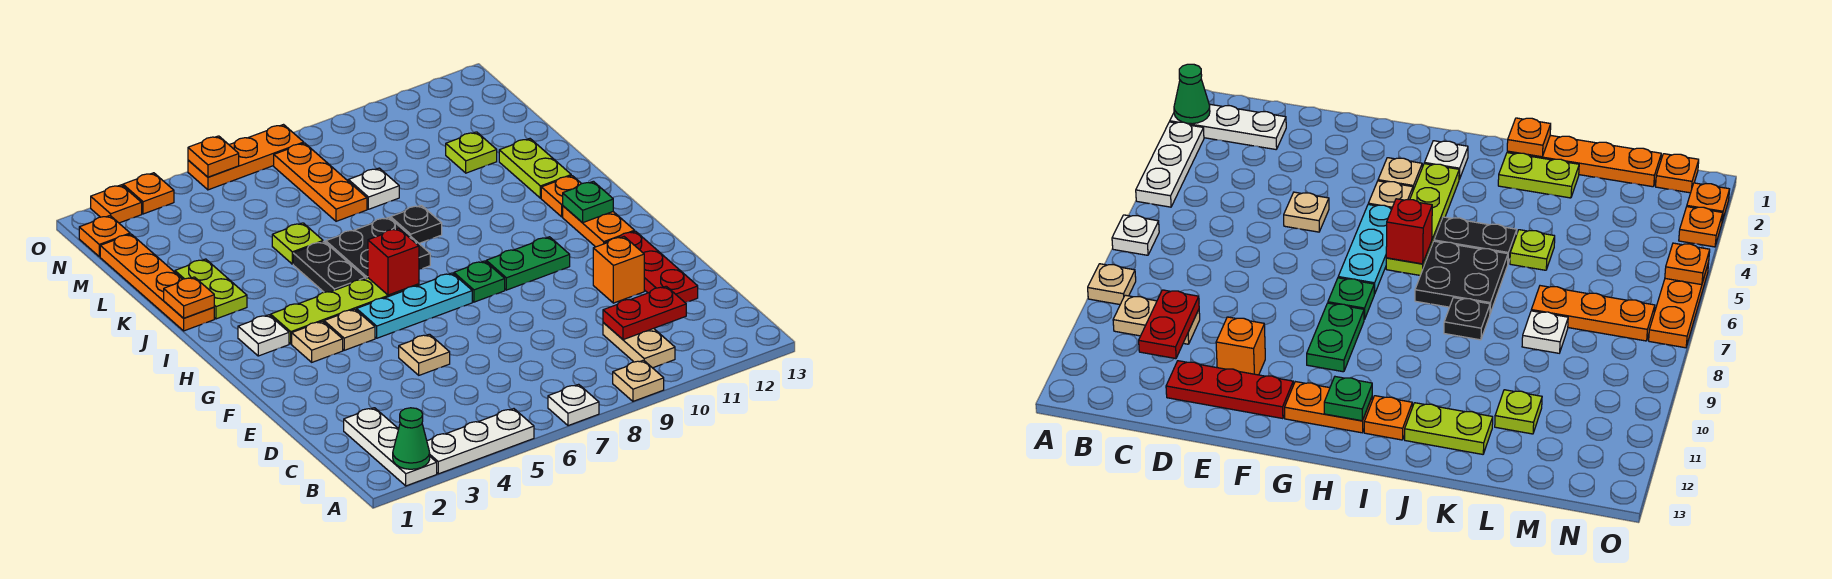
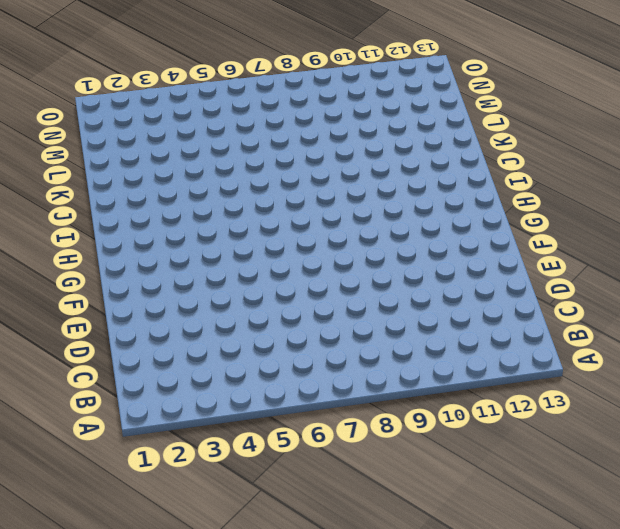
none -> white plate A2:C2 level 1
none -> white plate A3:A5 level 1
none -> white plate A7 level 1
none -> tan plate A9 level 1

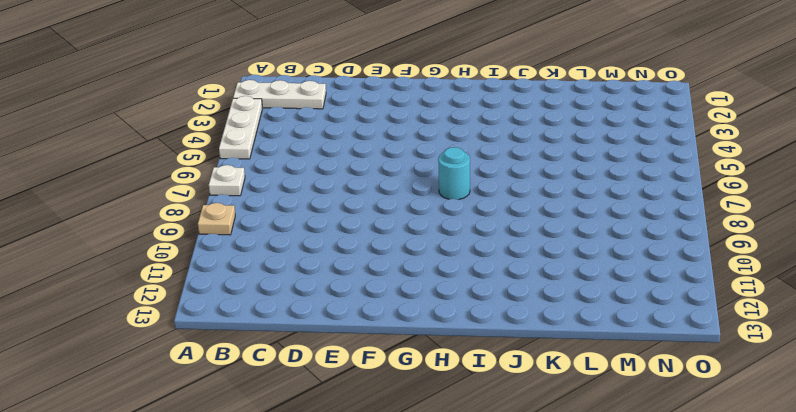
cyan round brick H7 level 1 -> none
none -> tan plate B10:C10 level 1
none -> red plate D12:F12 level 1
none -> tan plate E5 level 1
none -> orange brick E11 level 1

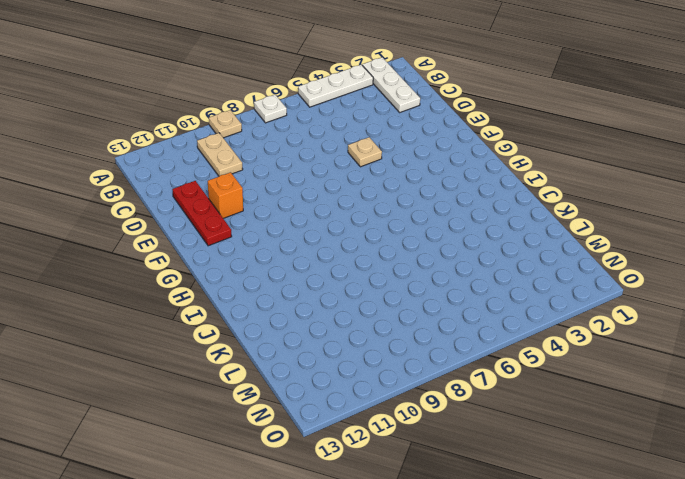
none -> tan plate G3 level 1
none -> tan plate G4 level 1
none -> cyan plate G5:G7 level 1
none -> green plate G8 level 1

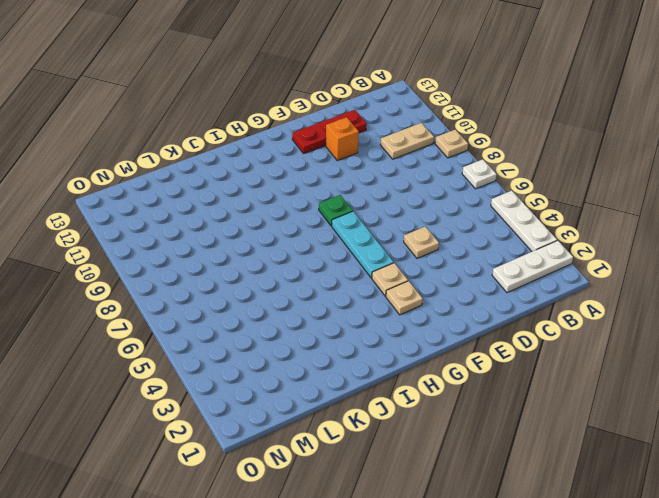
none -> green plate G9:G10 level 1
none -> orange plate G12:H12 level 1
none -> white plate H2 level 1
none -> lime plate H3:H6 level 1

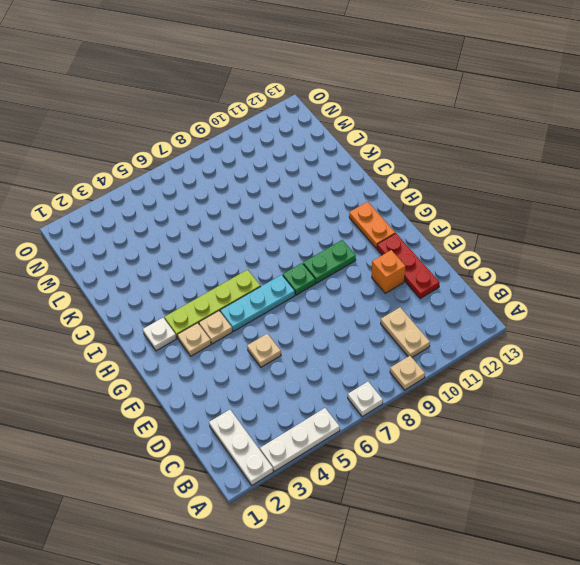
none -> black plate I5:J5 level 1
none -> black plate I6:J7 level 1
none -> orange plate I12 level 1
none -> orange plate J1:M1 level 1

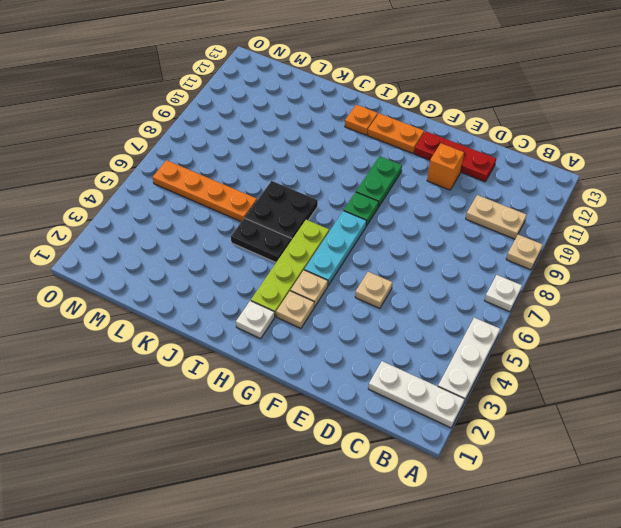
orange plate K6:N6 level 1 -> orange plate J1:M1 level 1
none -> lime plate J2:K2 level 1
none -> black plate J8 level 1
none -> lime plate J12:K12 level 1
none -> lime plate K5 level 1

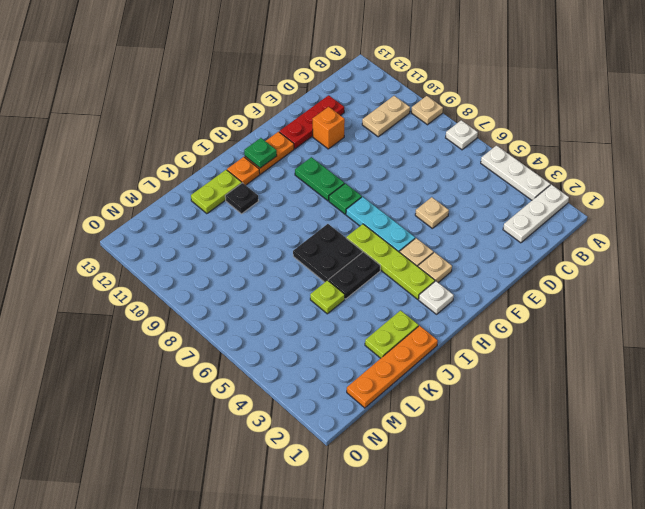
black plate J11 level 1 -> black plate J8 level 1
none -> orange plate L7:N7 level 1
none -> white plate L8 level 1
none -> lime plate L11 level 1
none -> orange plate N1 level 1

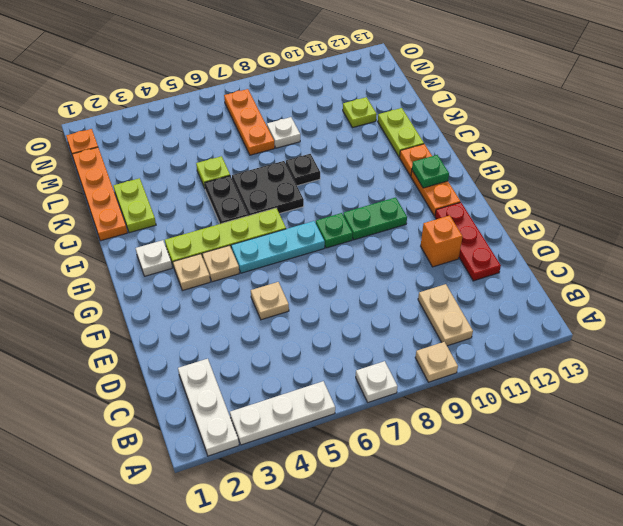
none -> orange plate O2 level 1
none -> orange plate O3 level 1
none -> orange plate O5:O7 level 1
none -> green cone A2 level 2

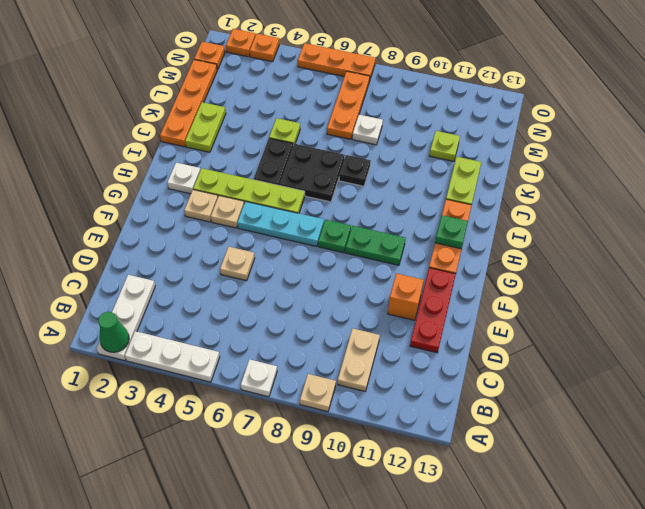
none -> red plate C10:C11 level 2
none -> red brick H6 level 2
none -> orange plate J1 level 2
none -> orange plate O5 level 2

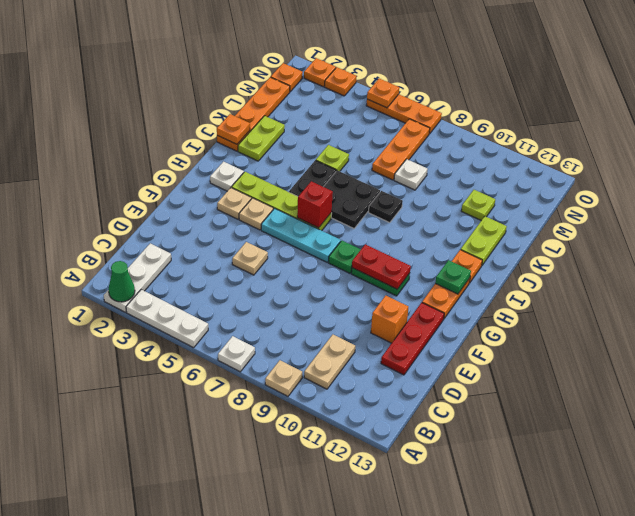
red plate G9:G10 level 2 -> red plate C10:C11 level 2

